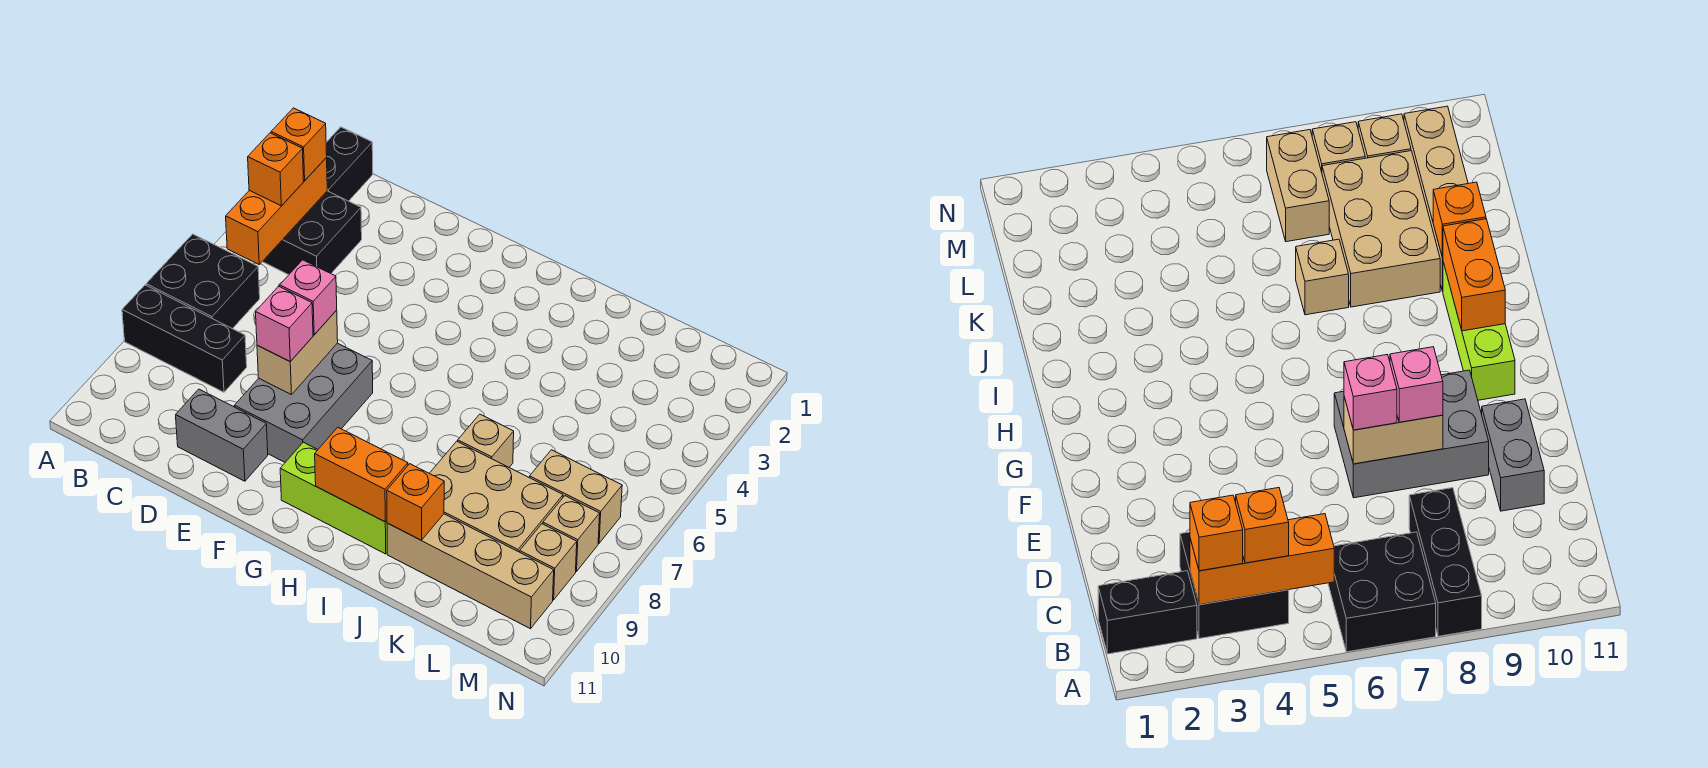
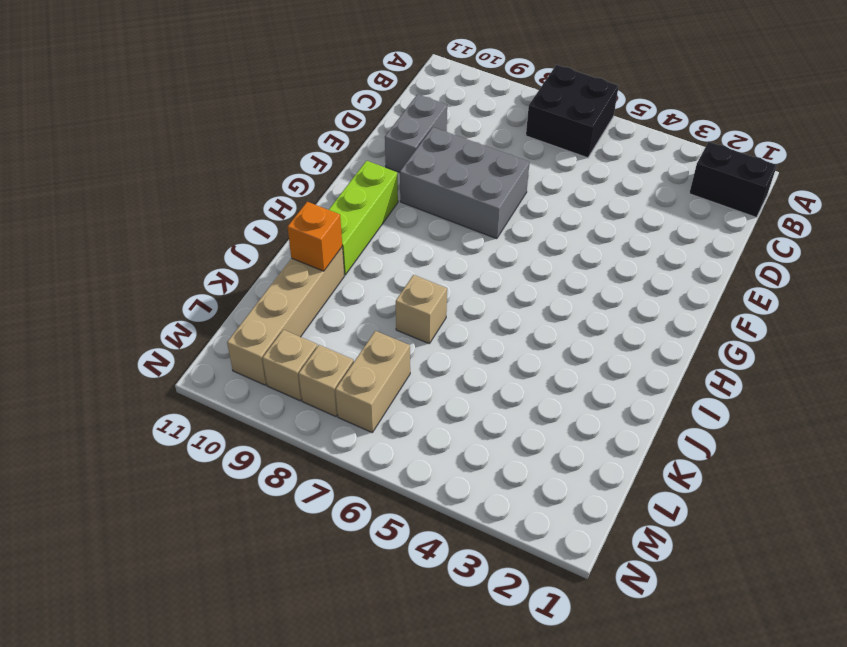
none -> black brick A8:C8 level 1
none -> black brick B3:C4 level 1
none -> tan brick J8:L9 level 1

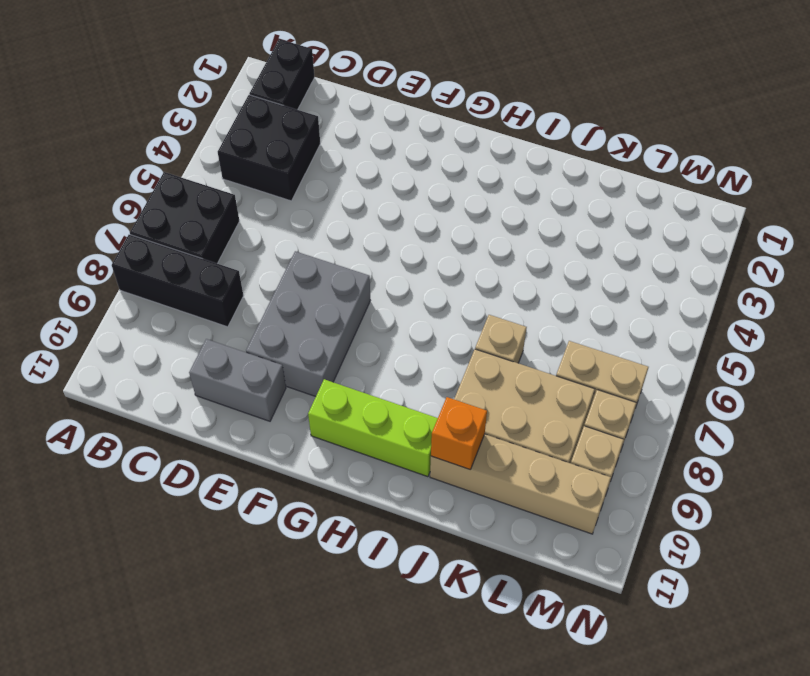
none -> orange brick B3:B5 level 2
none -> tan brick E7:E8 level 2
none -> orange brick H10:I10 level 2

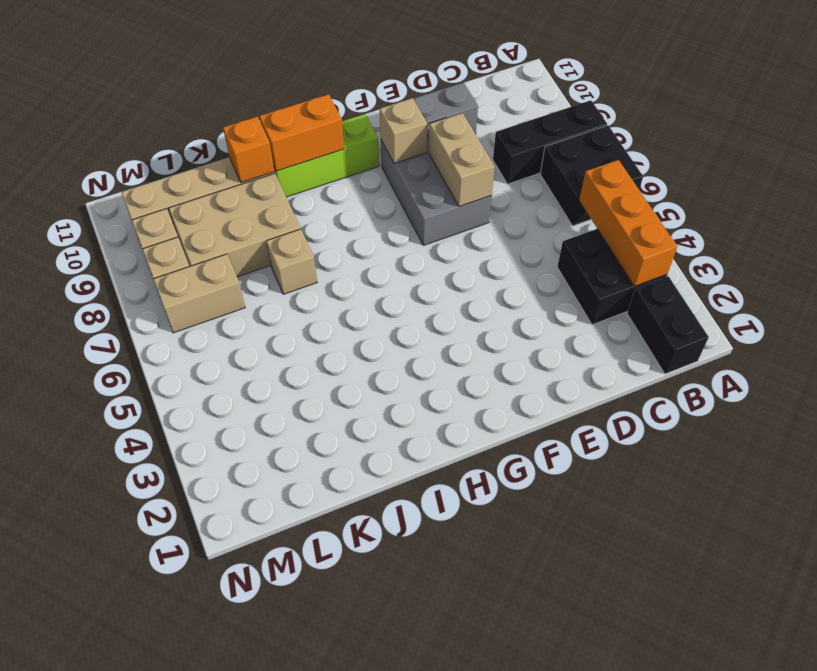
tan brick F9 level 2 -> none
none -> orange brick B3 level 3
none -> orange brick B4 level 3
none -> pink brick E7 level 3

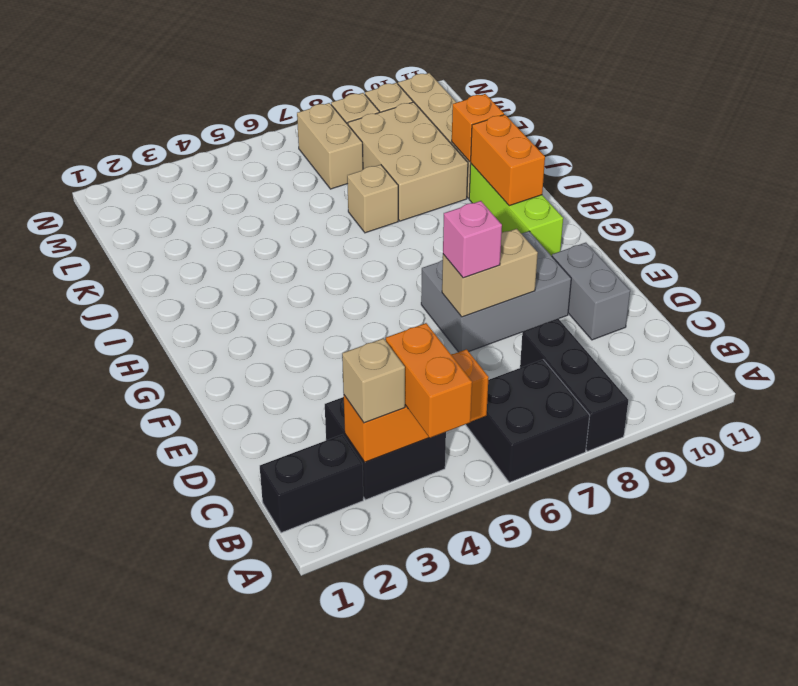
orange brick A4:B4 level 3 -> orange brick B4 level 3
tan brick B3 level 3 -> orange brick B3 level 3
none -> pink brick E8 level 3

